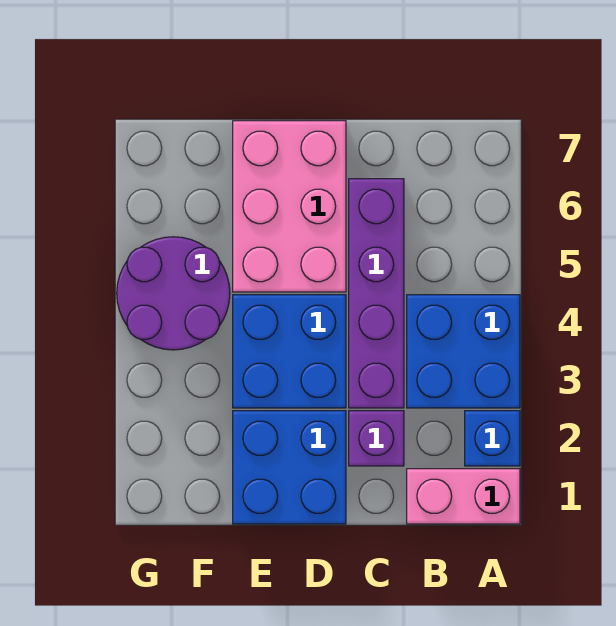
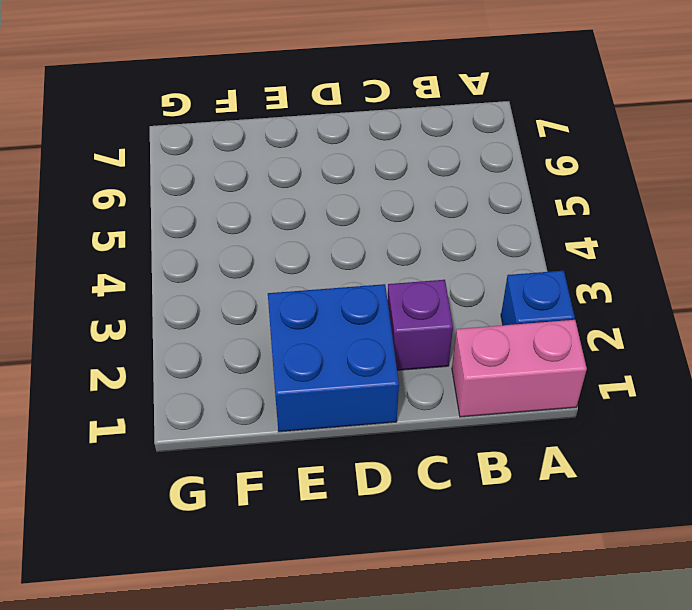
none -> blue brick A3:B4 level 1
none -> purple brick C3:C6 level 1

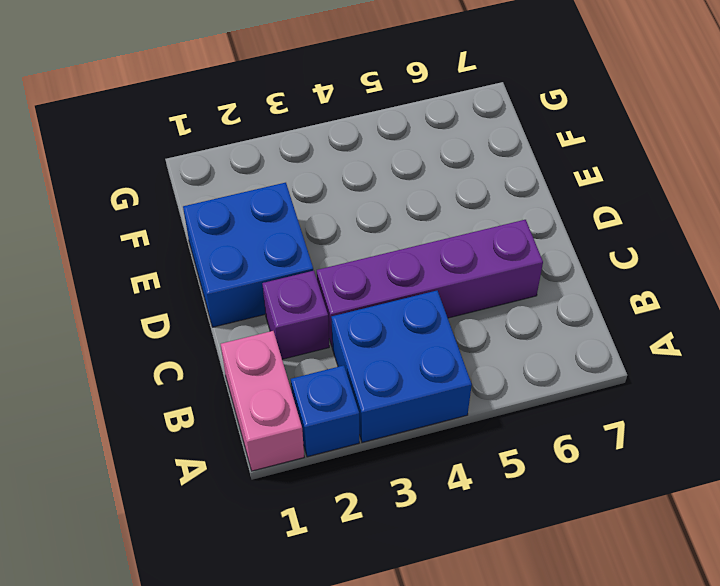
none -> blue brick D3:E4 level 1
none -> pink brick D5:E7 level 1

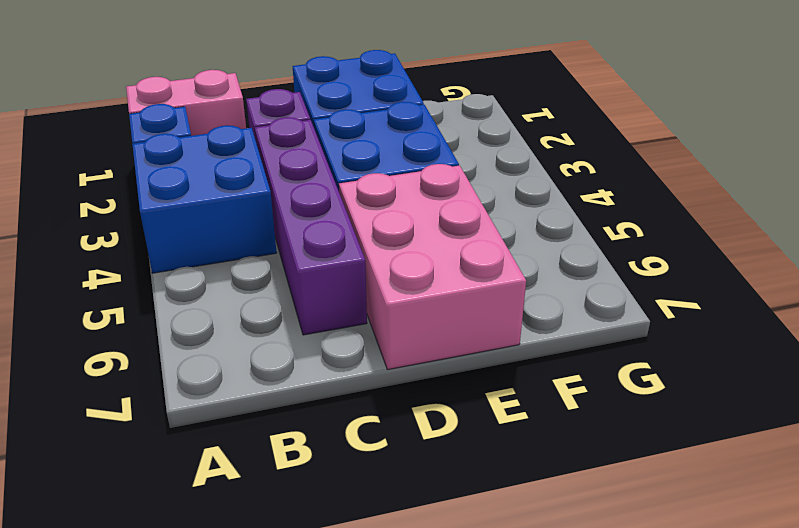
none -> purple round brick F4:G5 level 1

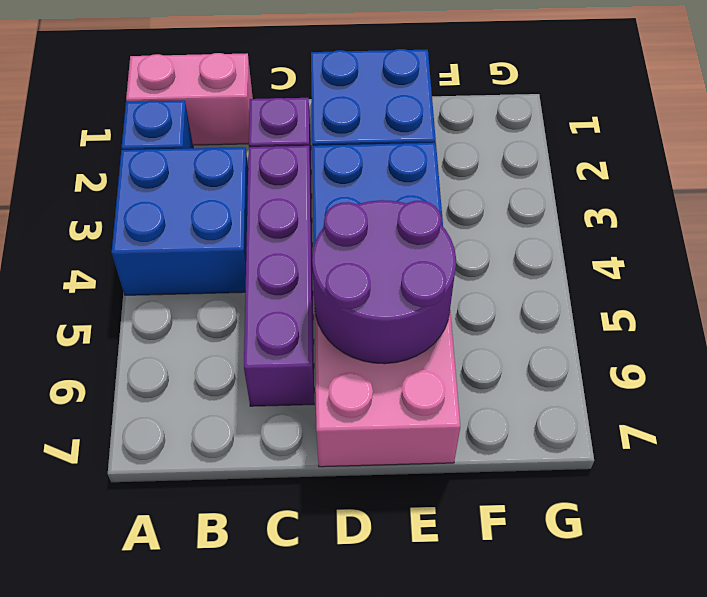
purple round brick D5:E6 level 2 -> purple round brick F4:G5 level 1

